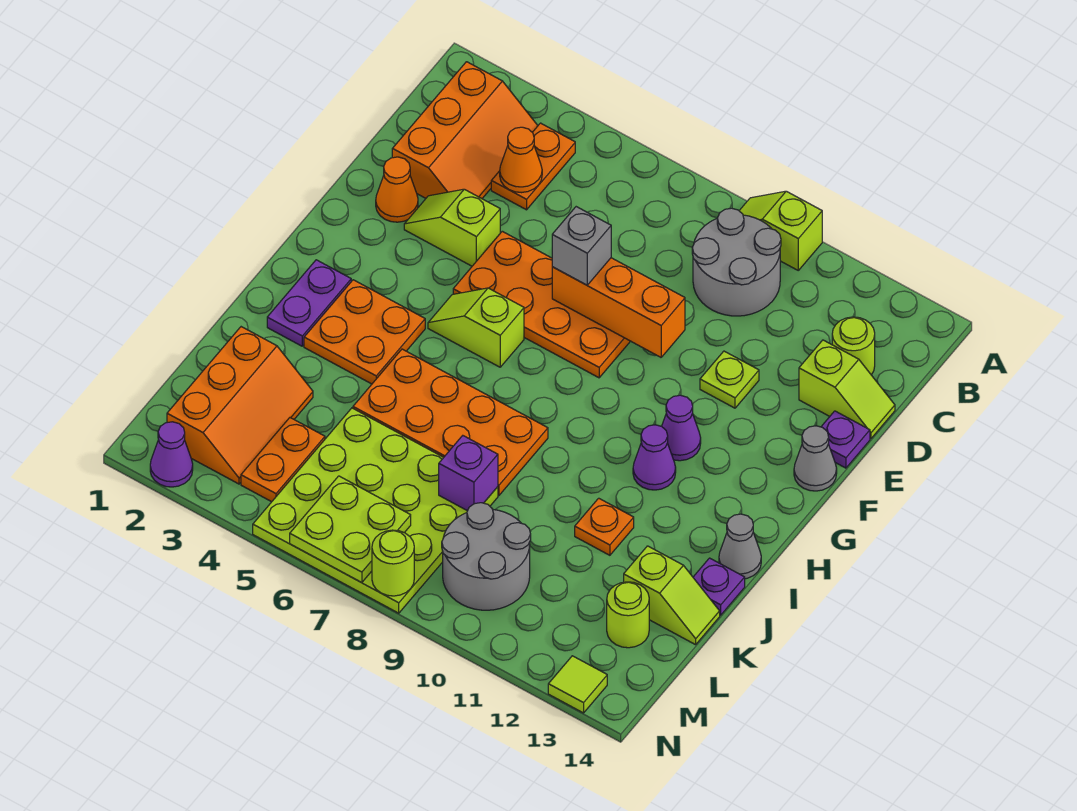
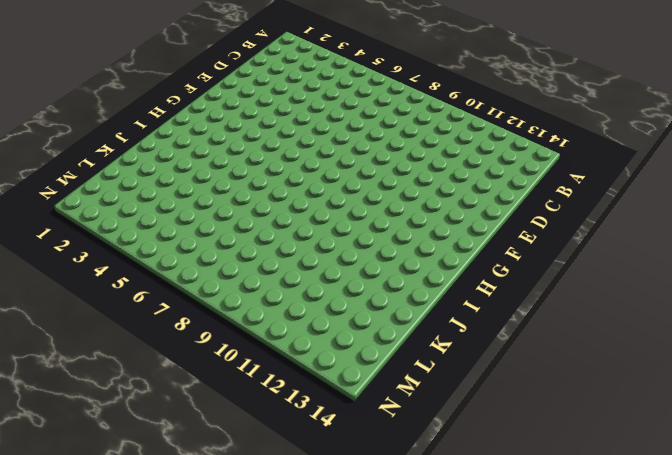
none -> lime slope A9:A10 level 1 top 10
none -> orange slope B2:D3 level 1 top 2
none -> orange plate B4:C4 level 1
none -> grey round brick B9:C10 level 1

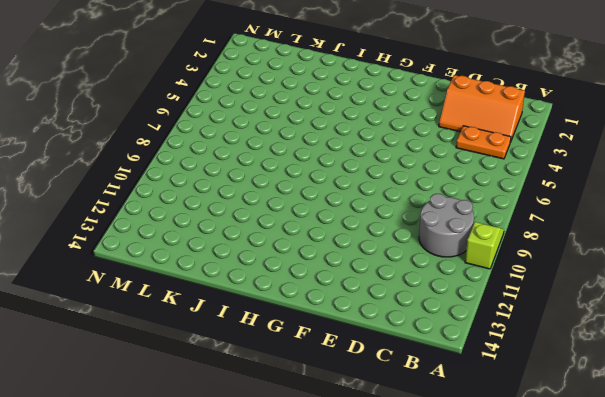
none -> lime round brick C13 level 1
none -> lime slope D13:D14 level 1 top 13
none -> orange cone E2 level 1
none -> lime slope E3:E4 level 1 top 4

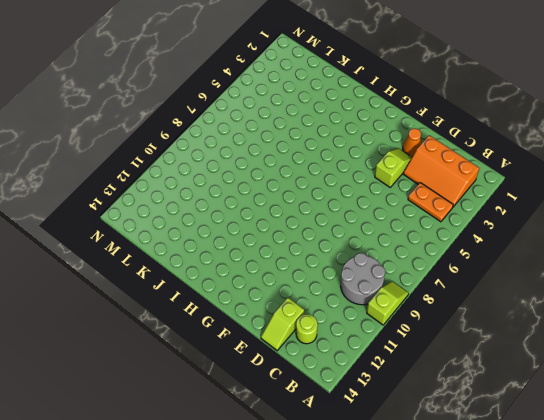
none -> orange plate E5:F8 level 1
none -> lime plate E11 level 1
none -> purple plate E14 level 1
none -> grey cone F14 level 1

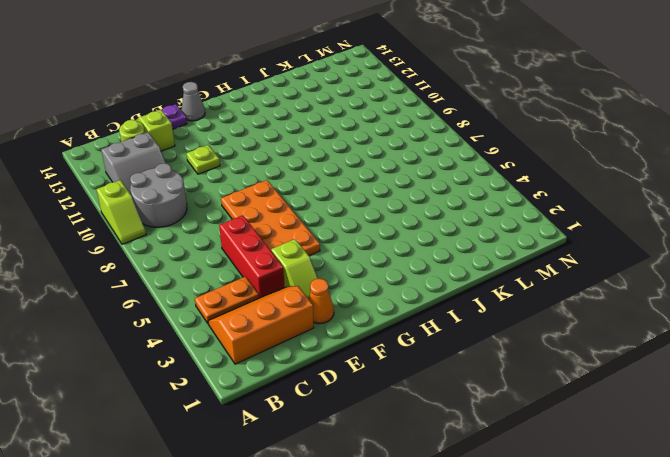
grey slope B11:C12 level 1 top 12 -> none
red brick D4:D6 level 1 -> none
none -> lime slope G5:G6 level 1 top 6
none -> purple cone G11 level 1
none -> purple plate H2:I2 level 1
none -> orange plate H3:I4 level 1

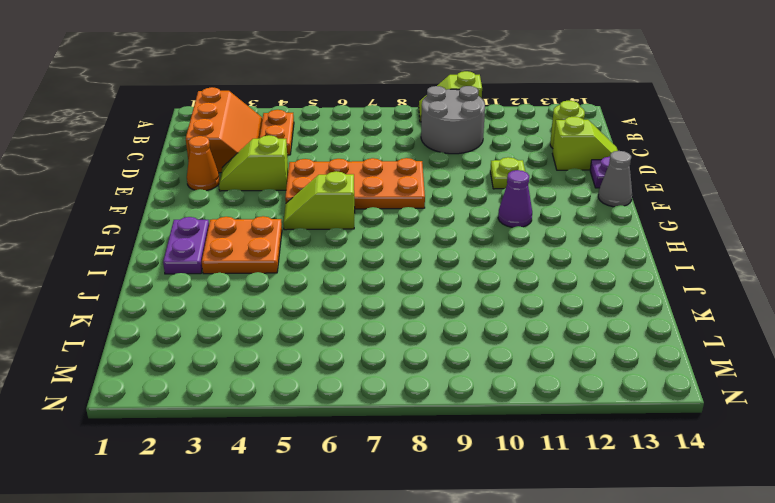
none -> purple cone H11 level 1
none -> orange plate I5:J8 level 1
none -> grey cone I14 level 1
none -> orange plate J11 level 1

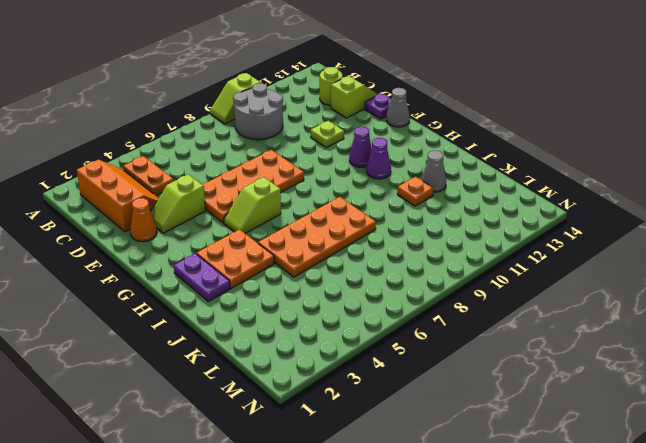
grey cone J12 level 1 -> grey cone I14 level 1
none -> purple plate J14 level 1
none -> orange slope K2:M3 level 1 top 2
none -> lime plate K5:N8 level 1
none -> lime slope K13:K14 level 1 top 13

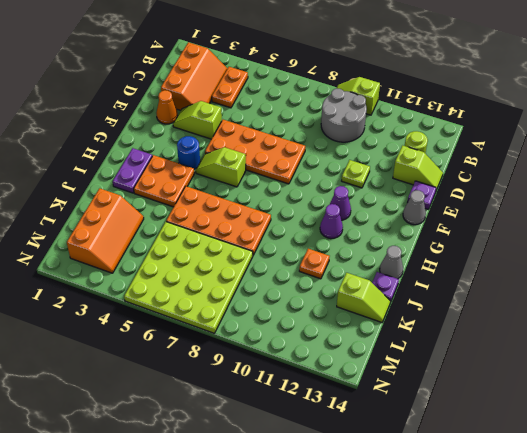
blue round brick G4 level 1 -> none
none -> orange plate L4:M4 level 1
none -> grey round brick L9:M10 level 1
none -> lime round brick L13 level 1
none -> purple cone N2 level 1

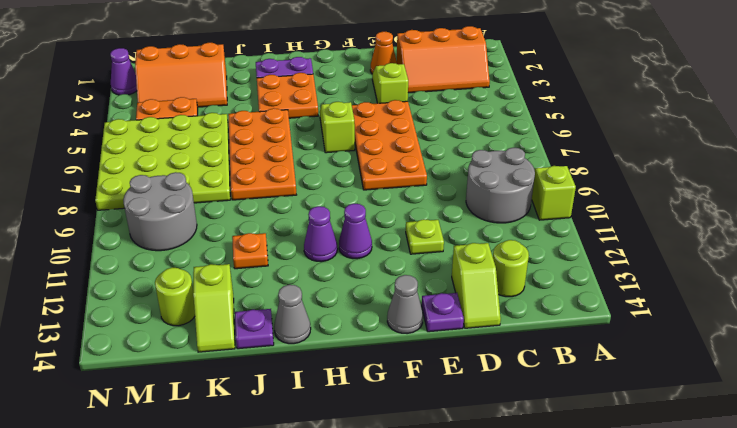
none -> orange plate B4:C4 level 1
none -> lime tile N13 level 1
none -> orange cone C4 level 2
none -> orange brick E7:E9 level 2

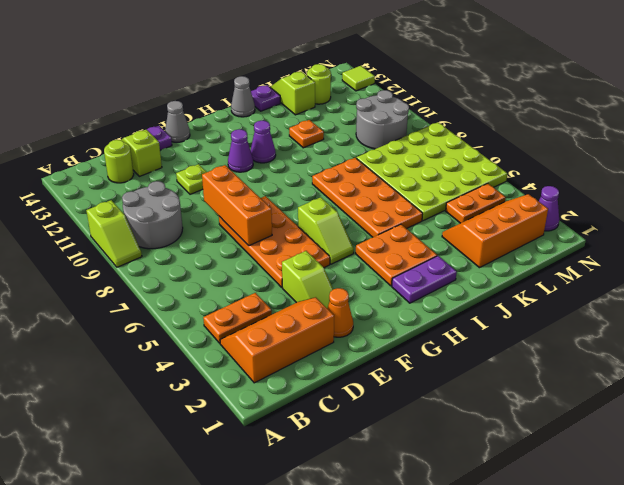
none -> orange cone C4 level 2
none -> purple brick K8 level 2
none -> lime plate M6:N7 level 2
none -> lime round brick N8 level 2

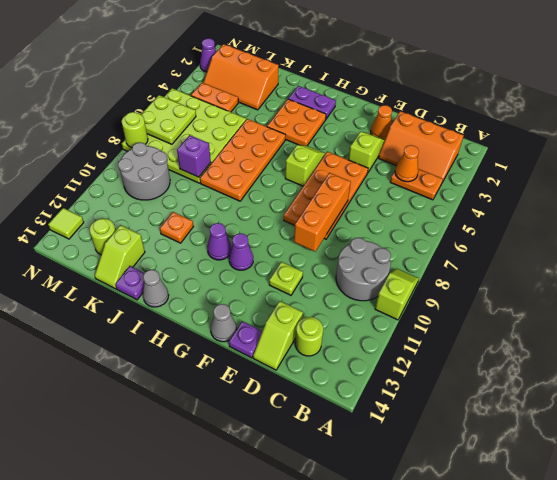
none -> grey brick E7 level 3

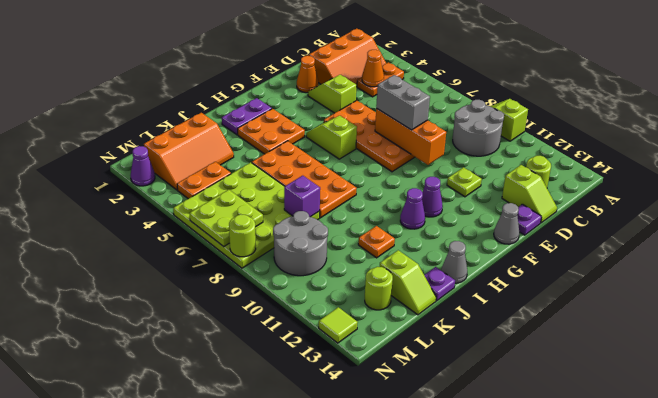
grey brick E7:E8 level 3 -> grey brick E7 level 3

